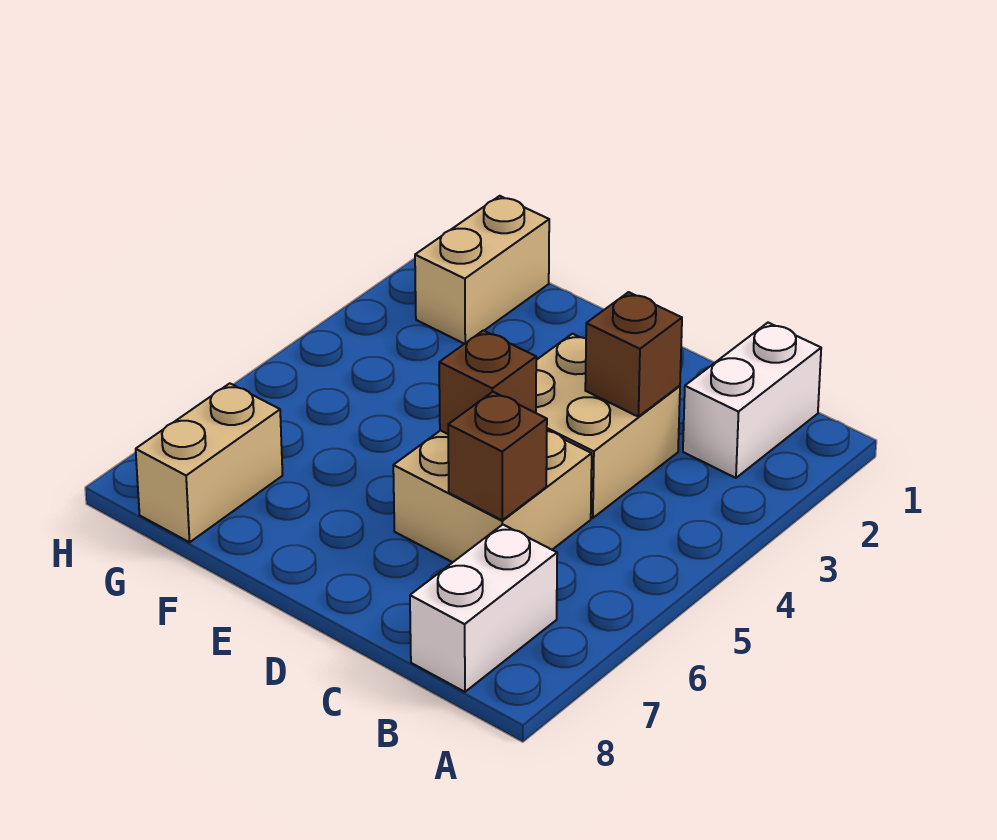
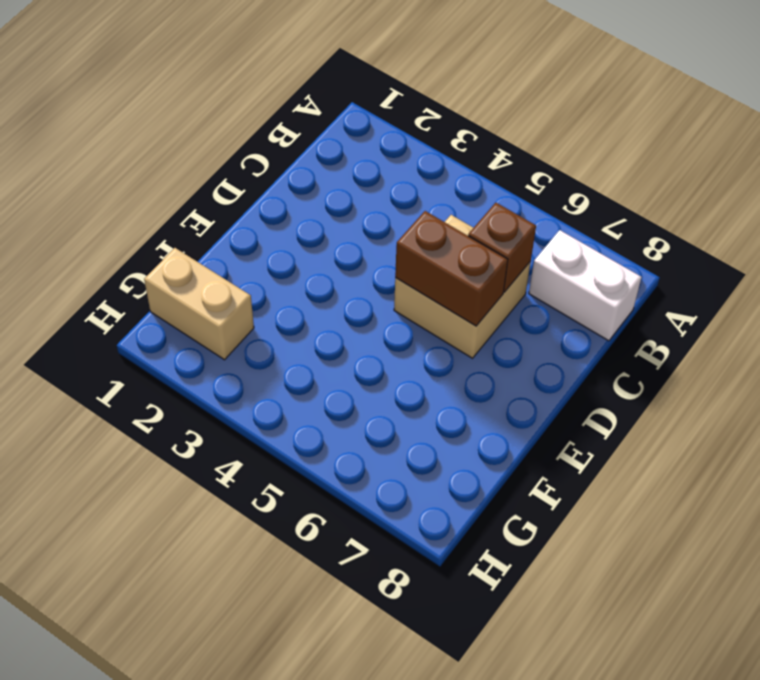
brown brick D5:D6 level 2 -> brown brick D5 level 2
none -> white brick B1:B2 level 1
none -> tan brick C3:D4 level 1

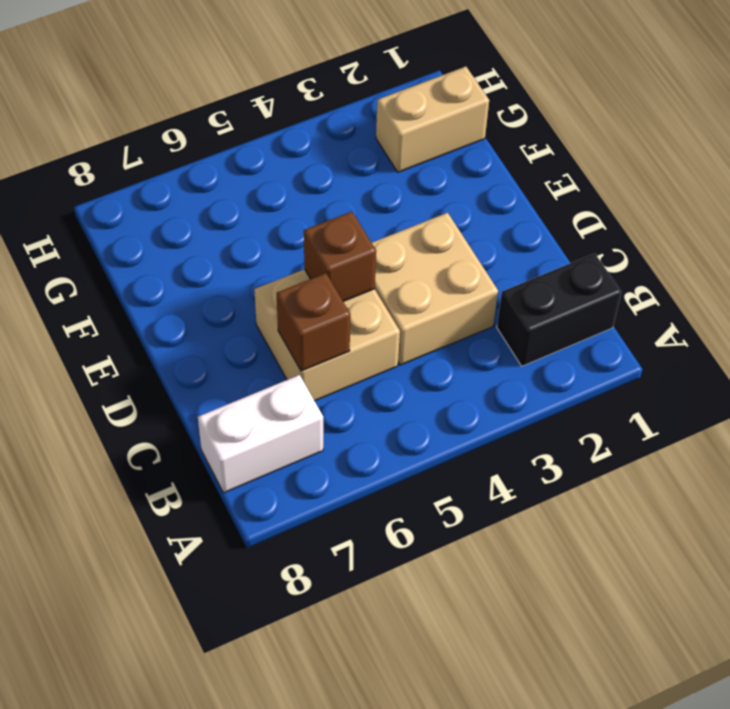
black brick B1:B2 level 1 -> white brick B1:B2 level 1
none -> tan brick G7:G8 level 1
none -> brown brick C3 level 2

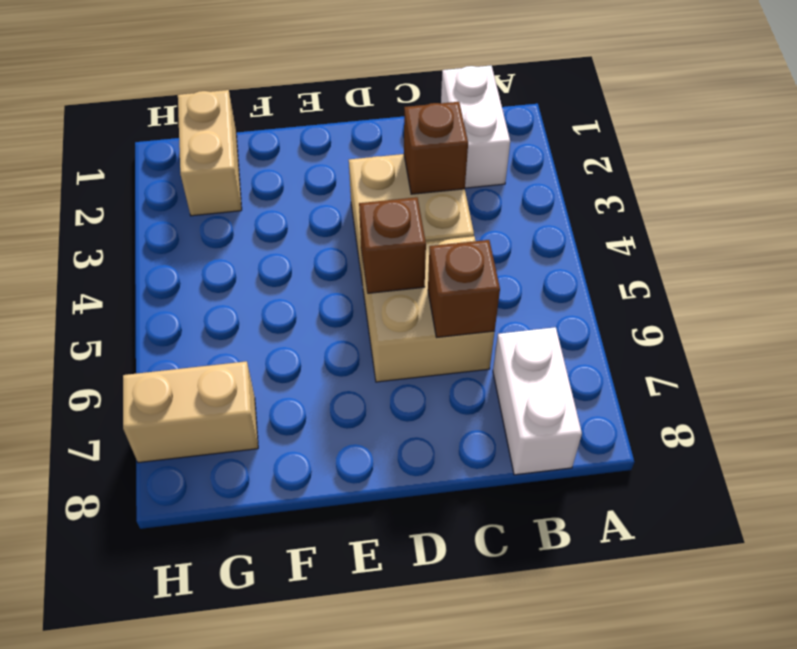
tan brick G7:H7 level 1 -> tan brick G7:G8 level 1

